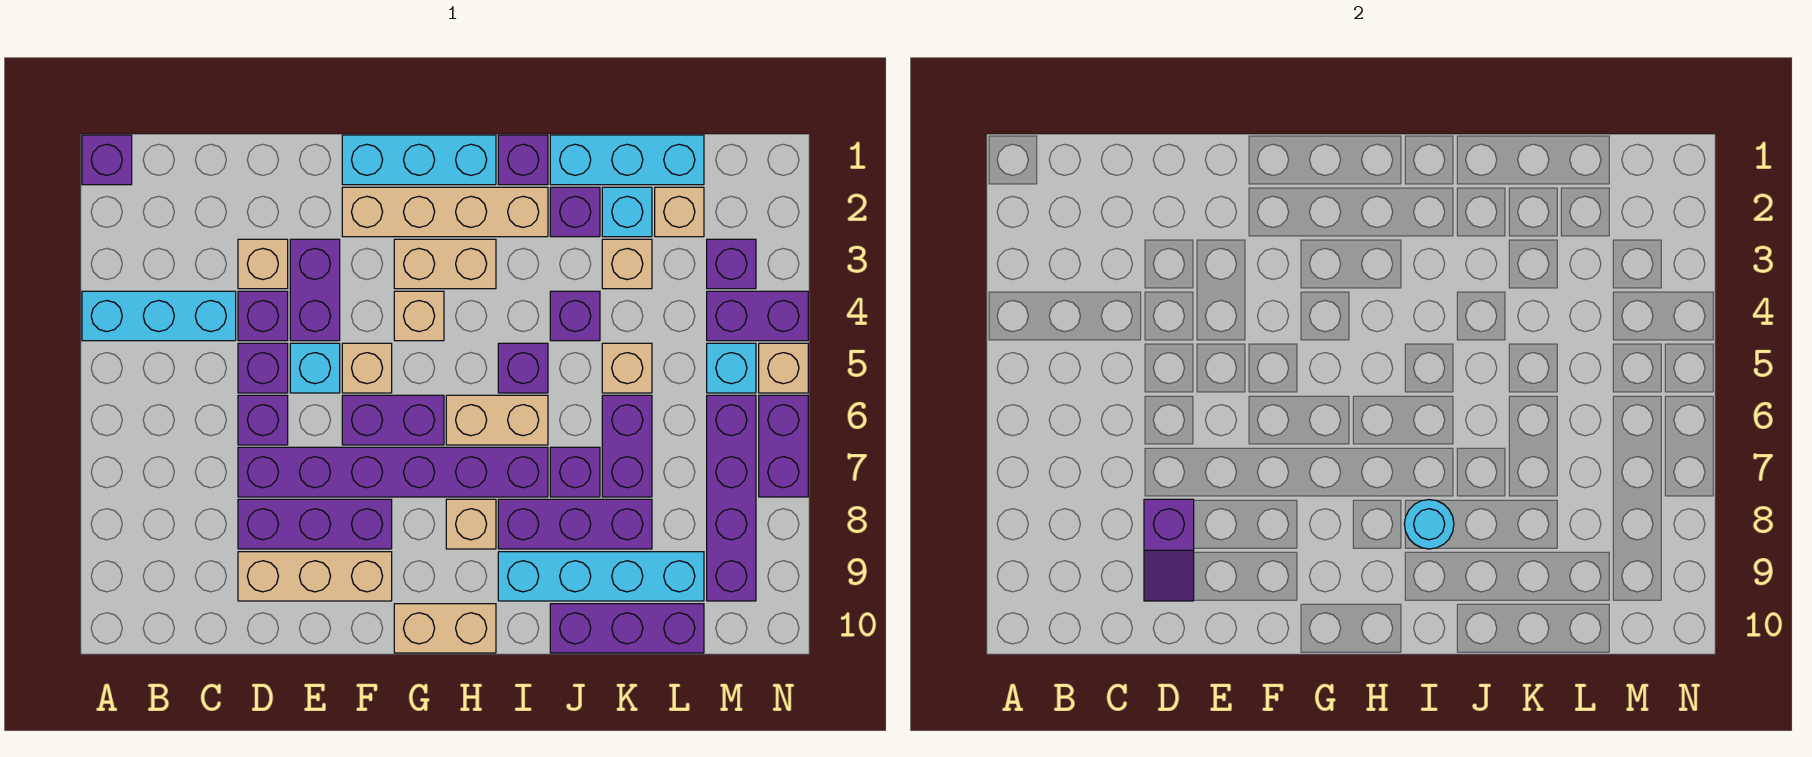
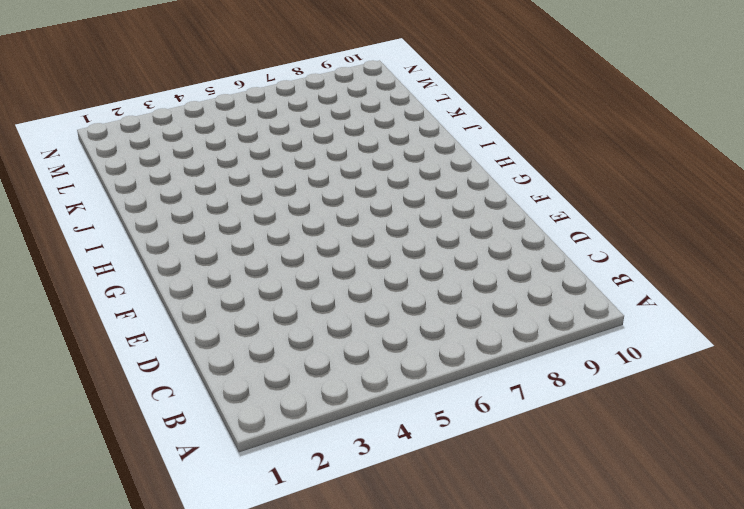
none -> purple brick A1 level 1
none -> cyan brick A4:C4 level 1
none -> tan brick D3 level 1
none -> purple brick D4 level 1

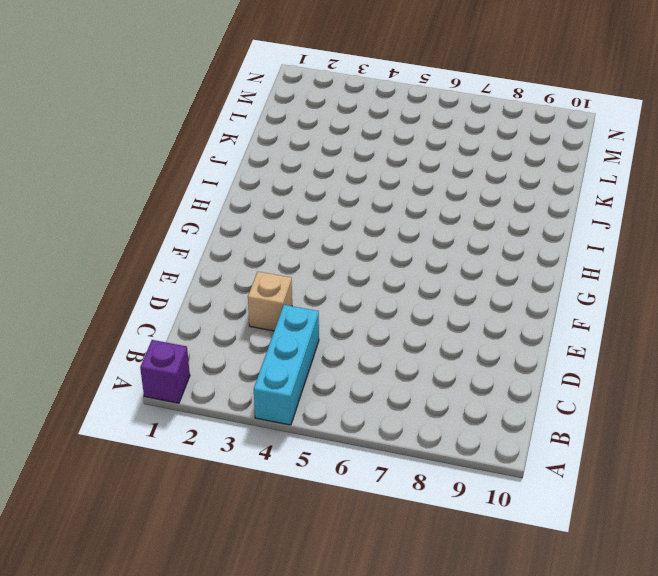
none -> purple brick D4 level 1
none -> purple brick D5 level 1
none -> purple brick D6 level 1
none -> purple brick D7:I7 level 1

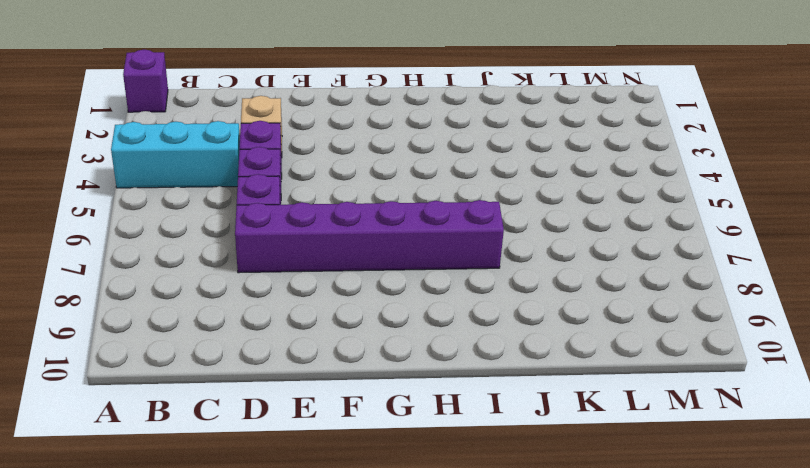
none -> purple brick D8:F8 level 1
none -> tan brick D9:F9 level 1
none -> purple brick E3:E4 level 1
none -> cyan brick E5 level 1

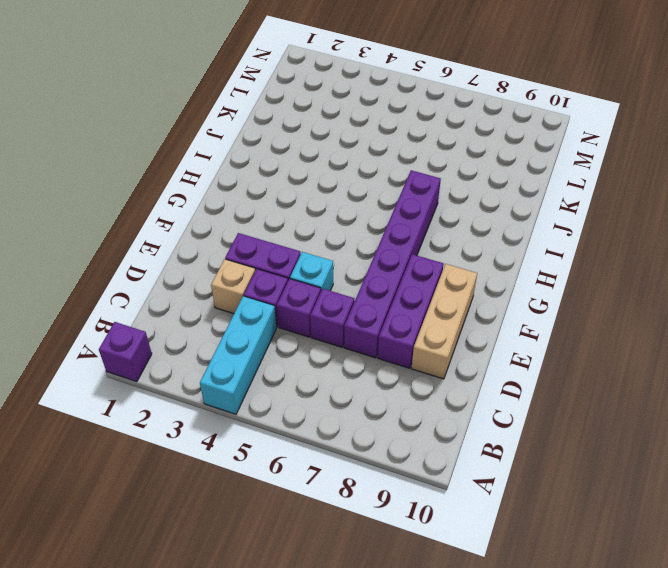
none -> cyan brick F1:H1 level 1
none -> tan brick F2:I2 level 1
none -> tan brick F5 level 1
none -> purple brick F6:G6 level 1

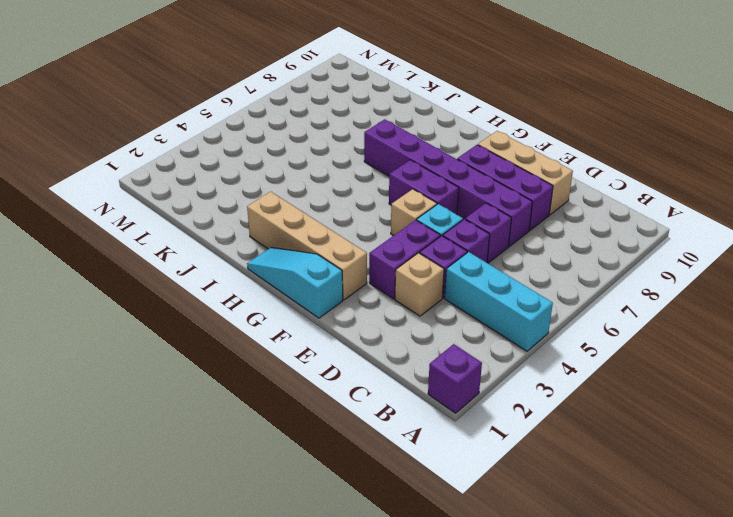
cyan slope F1:H1 level 1 top F -> cyan brick F1:H1 level 1
none -> tan brick G3:H3 level 1
none -> tan brick G4 level 1
none -> tan brick G10:H10 level 1
none -> tan brick H6:I6 level 1

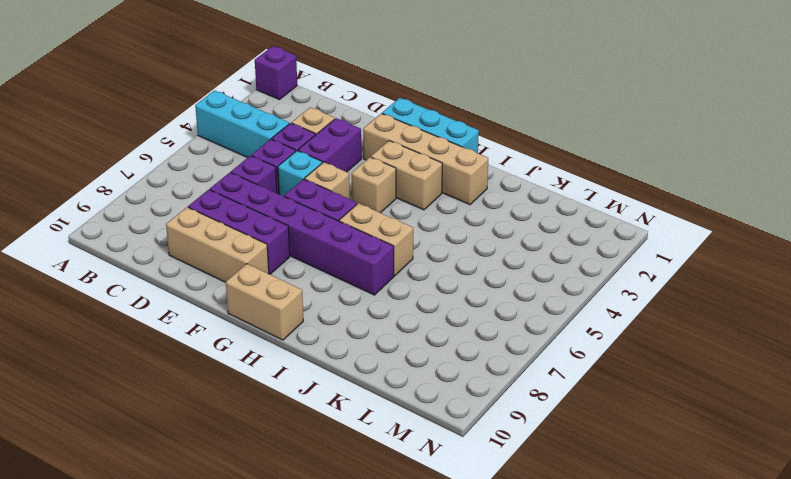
none -> tan brick H8 level 1
none -> purple brick I1 level 1
none -> purple brick I5 level 1
none -> purple brick I8:K8 level 1

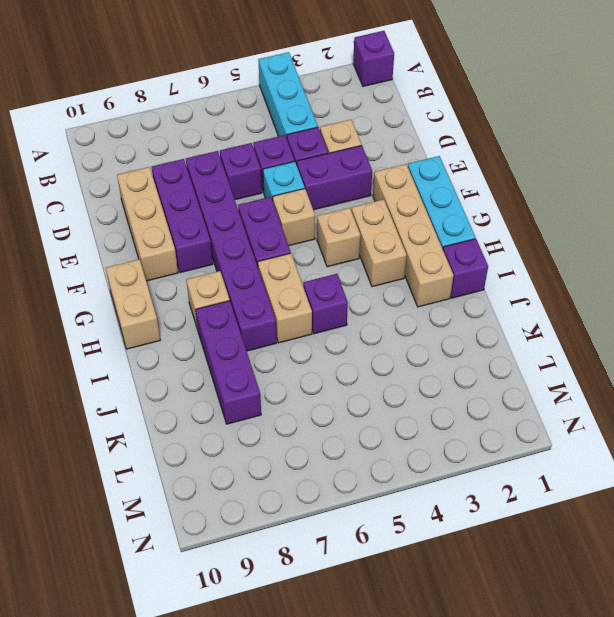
none -> cyan brick I9:L9 level 1
none -> cyan brick J1:L1 level 1
none -> purple brick J2 level 1
none -> purple brick J4 level 1

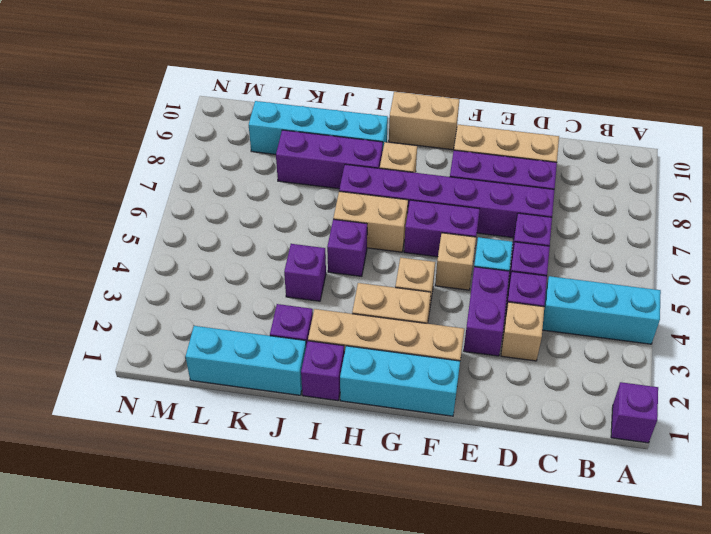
none -> purple brick J7 level 1
none -> purple brick J10:L10 level 1
none -> cyan brick K2 level 1
none -> tan brick K3 level 1

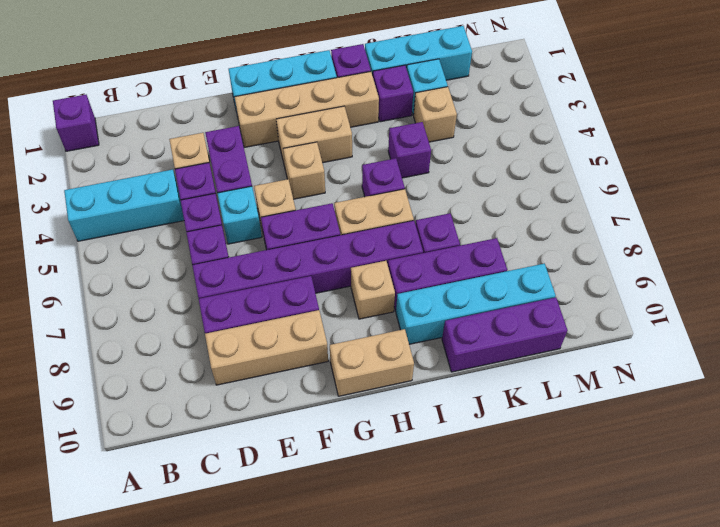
none -> tan brick K5 level 1
none -> purple brick K6:K7 level 1
none -> tan brick L2 level 1
none -> purple brick M3 level 1

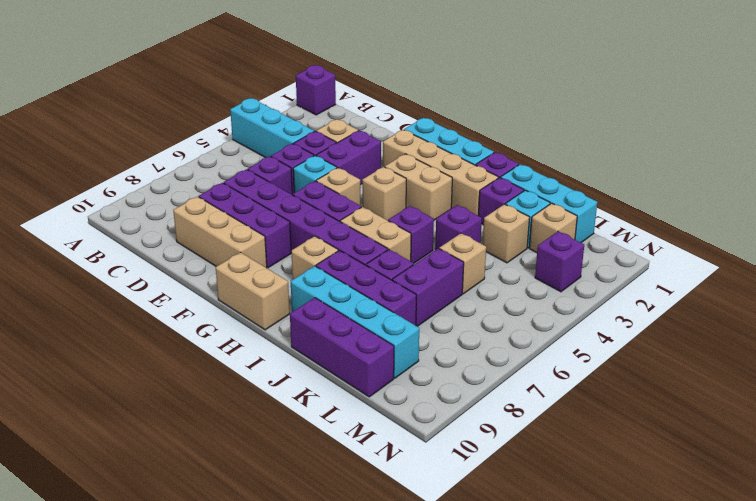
none -> purple brick M4:N4 level 1
none -> cyan brick M5 level 1
none -> purple brick M6:M9 level 1
none -> tan brick N5 level 1

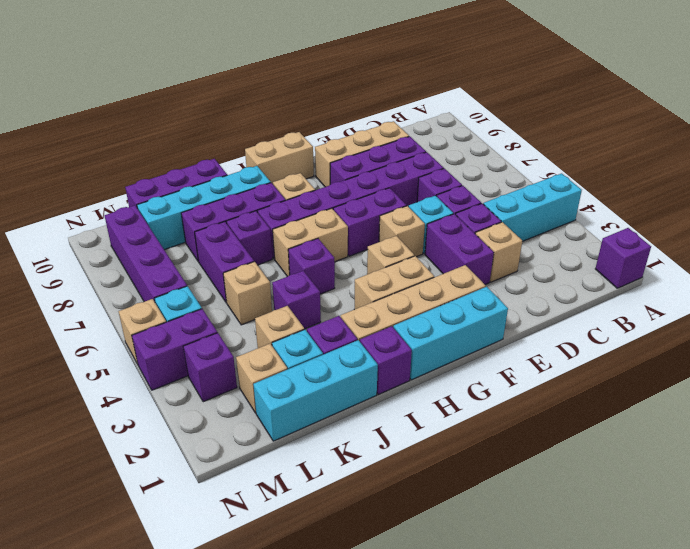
none -> purple brick N6:N7 level 1
none -> purple slope D8:D9 level 2 top 8
none -> cyan round brick I8 level 2

